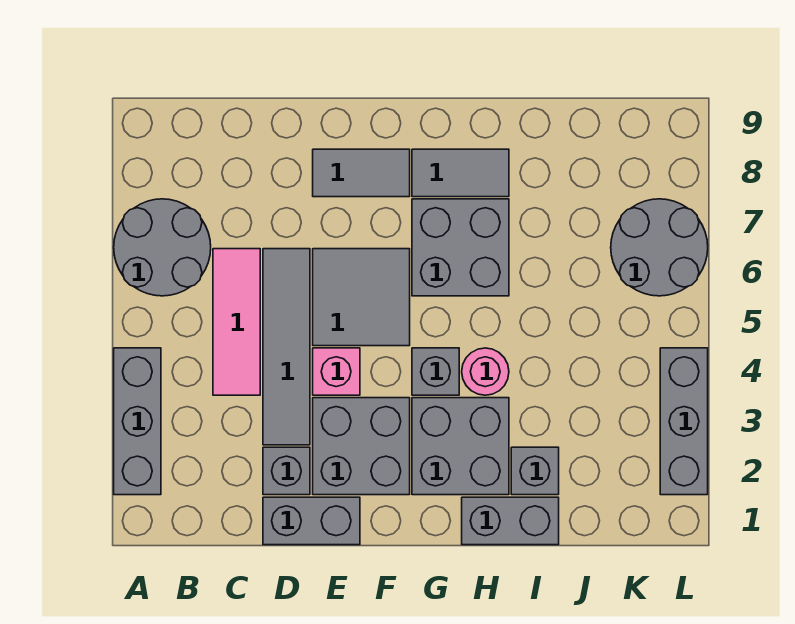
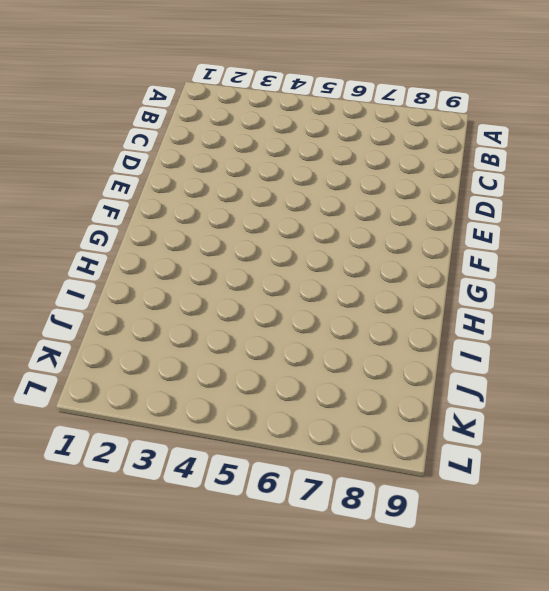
none -> grey brick A2:A4 level 1
none -> grey round brick A6:B7 level 1
none -> pink tile C4:C6 level 1

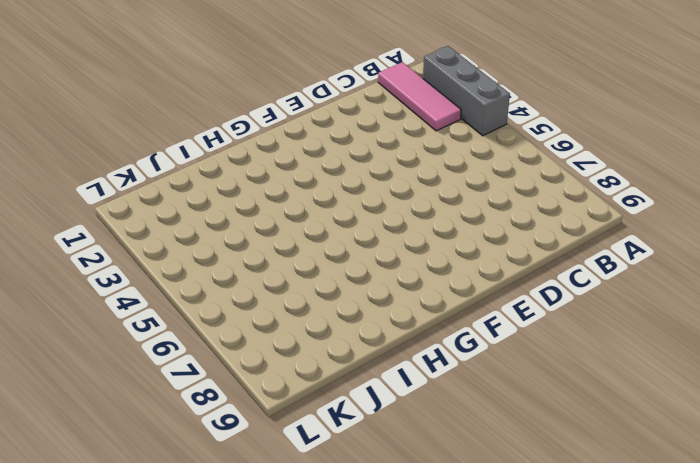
pink tile B1:B3 level 1 -> pink tile C4:C6 level 1
none -> grey round brick A6:B7 level 1
none -> grey brick D1:E1 level 1
none -> grey brick D2 level 1

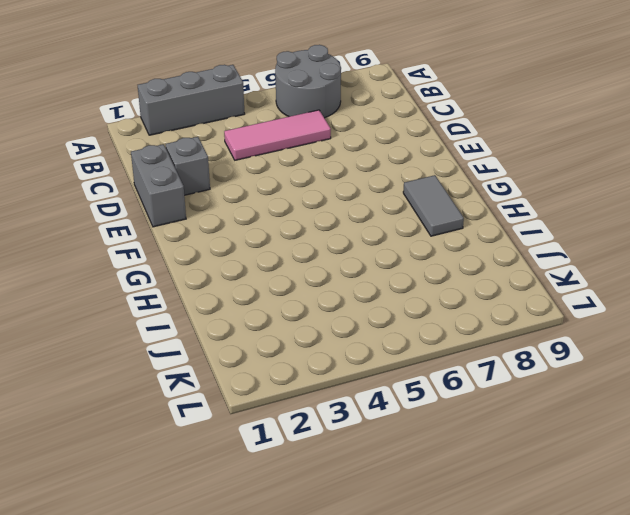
none -> grey tile D3:D6 level 1
none -> grey brick E2:F3 level 1
none -> pink brick E4 level 1

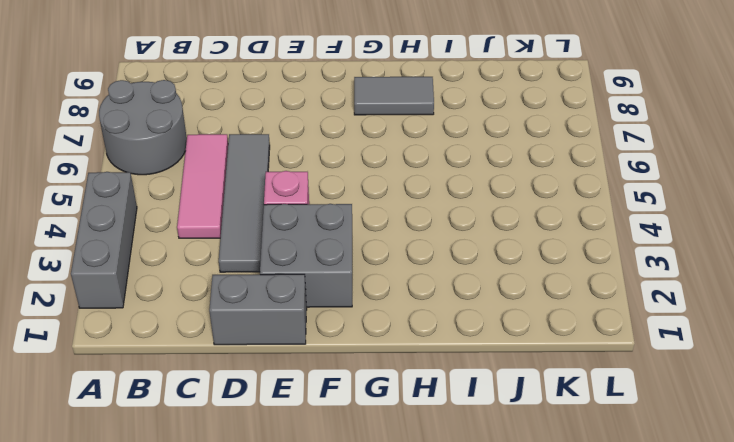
none -> grey brick D2 level 1
none -> grey tile E5:F6 level 1
none -> grey tile E8:F8 level 1

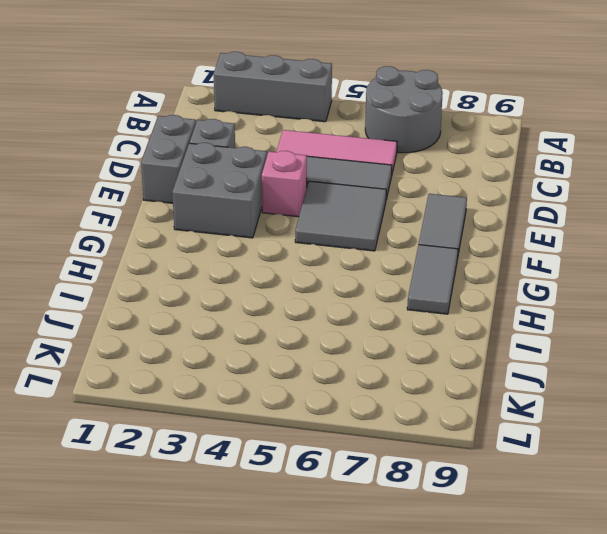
none -> grey brick G2:H3 level 1
none -> grey brick G4 level 1
none -> grey brick G6:H7 level 1

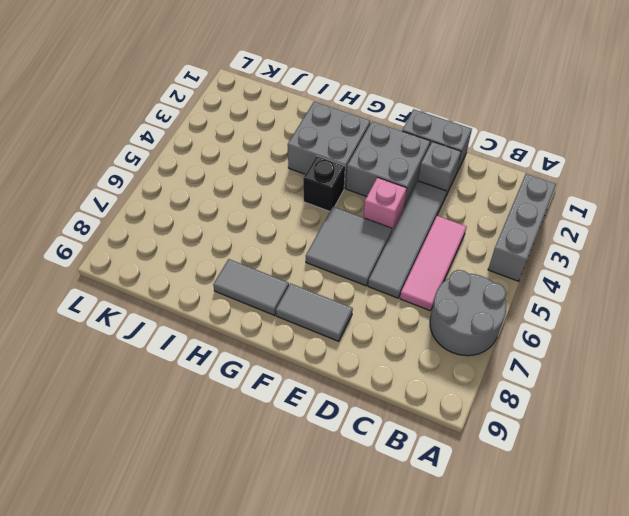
black brick G4 level 1 -> grey brick G4 level 1
none -> grey brick G6:H7 level 1
none -> grey brick H1:I1 level 1
none -> pink round brick H4 level 1

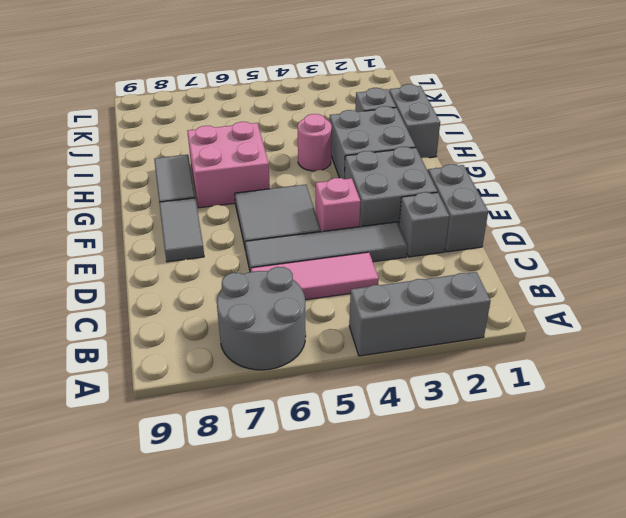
pink brick G6:H7 level 1 -> grey brick G6:H7 level 1
none -> grey brick G4 level 1
none -> grey round brick K6:L7 level 1
none -> grey brick L2:L4 level 1

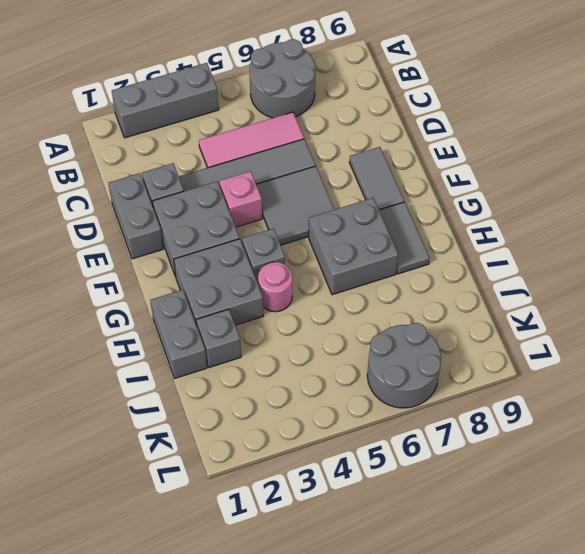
none -> grey brick L2:L4 level 1

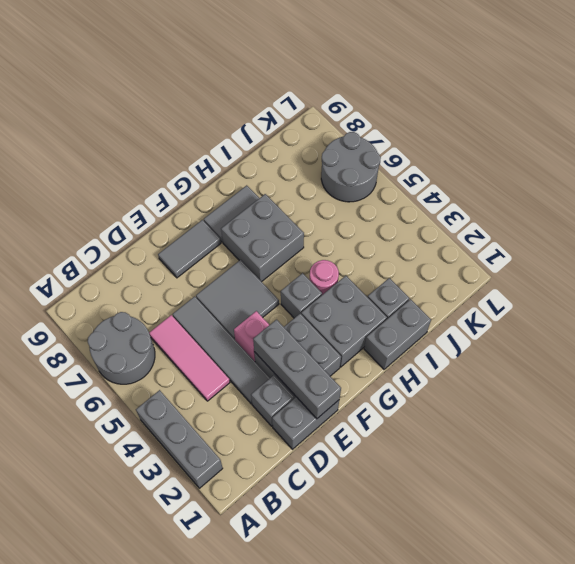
grey brick E1:E3 level 2 -> grey brick L2:L4 level 1

